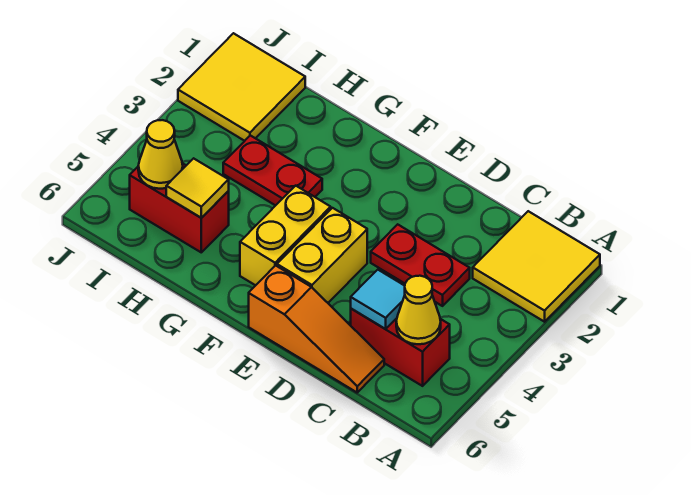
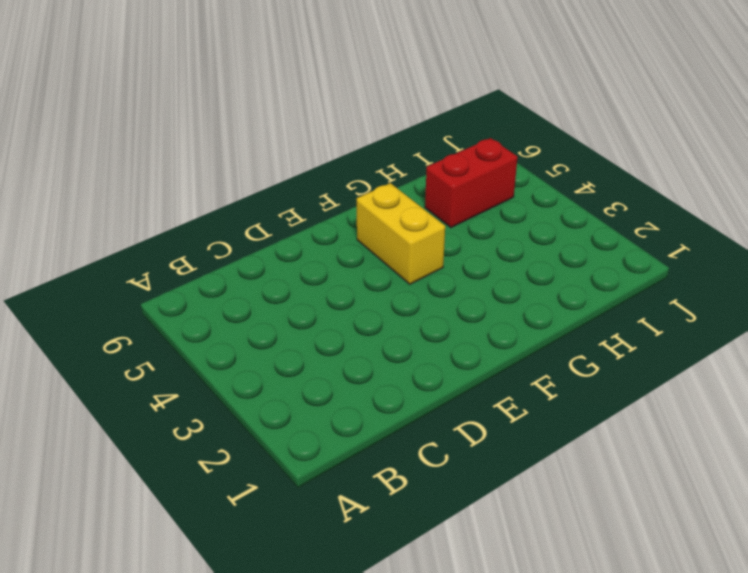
none -> yellow tile A1:B2 level 1
none -> red brick B5:C5 level 1
none -> red plate C3:D3 level 1

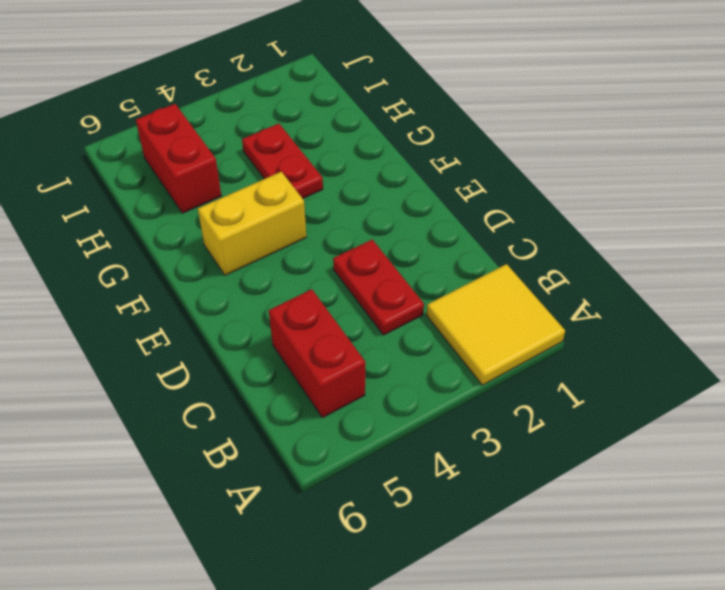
none -> orange slope C6:E6 level 1 top E
none -> yellow brick E4:E5 level 1
none -> yellow tile I1:J2 level 1

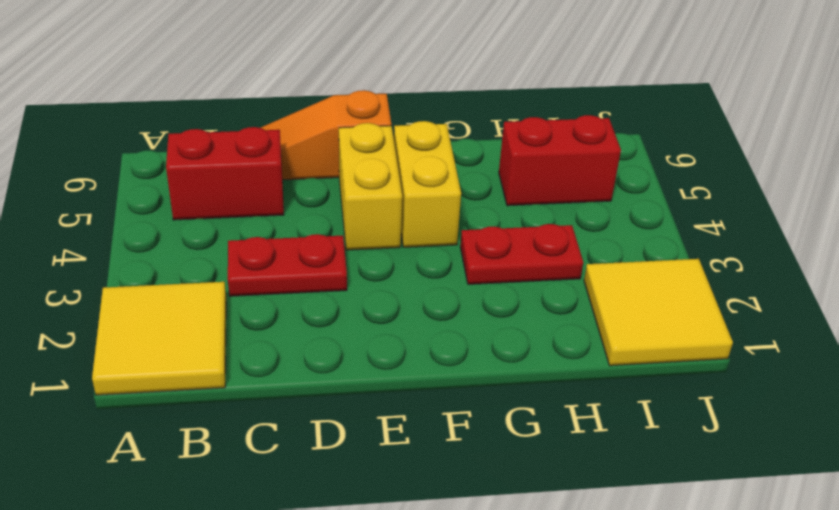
none -> yellow cone B5 level 2
none -> cyan tile C5 level 2
none -> yellow tile H5 level 2

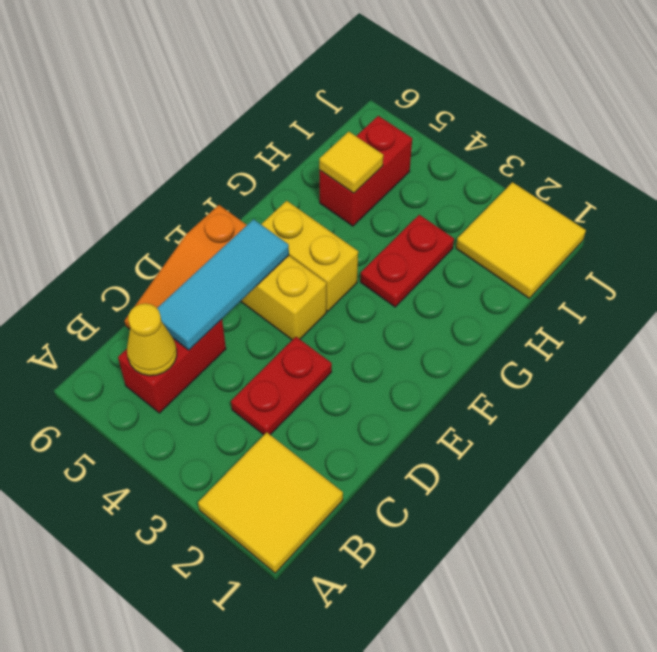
cyan tile C5:E5 level 2 -> cyan tile C5 level 2
none -> yellow cone I5 level 2

